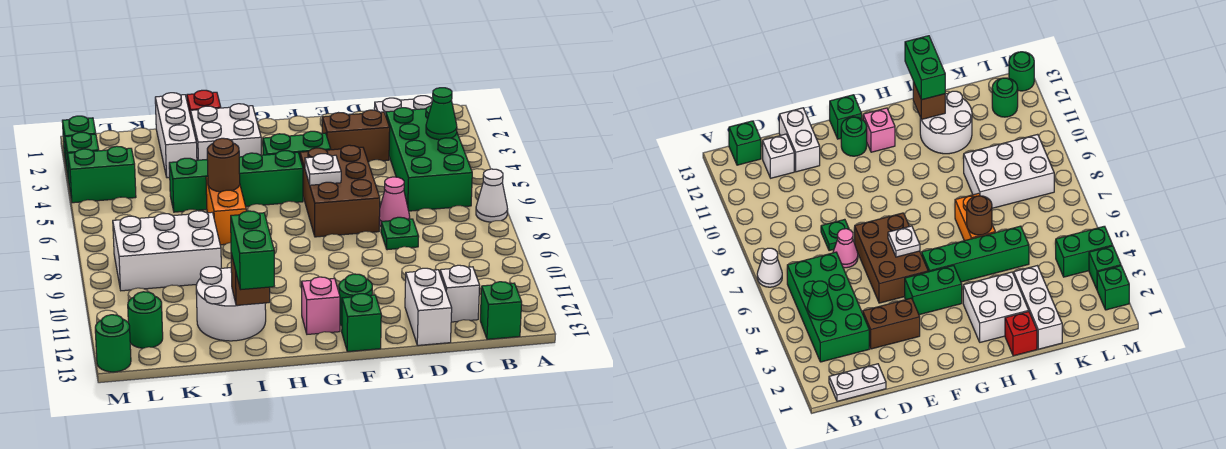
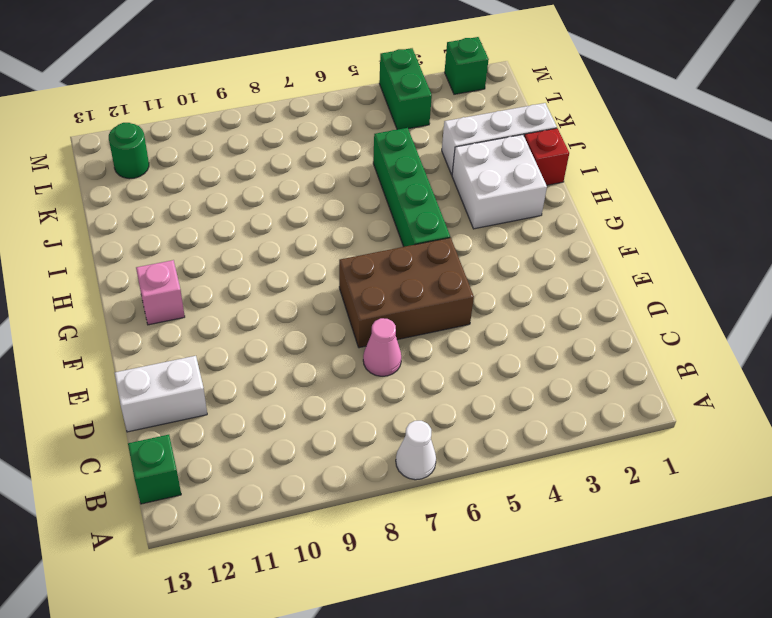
none -> white plate B1:C1 level 1
none -> green brick B3:C6 level 1
none -> white brick C12 level 1
none -> brown brick D3:E3 level 1

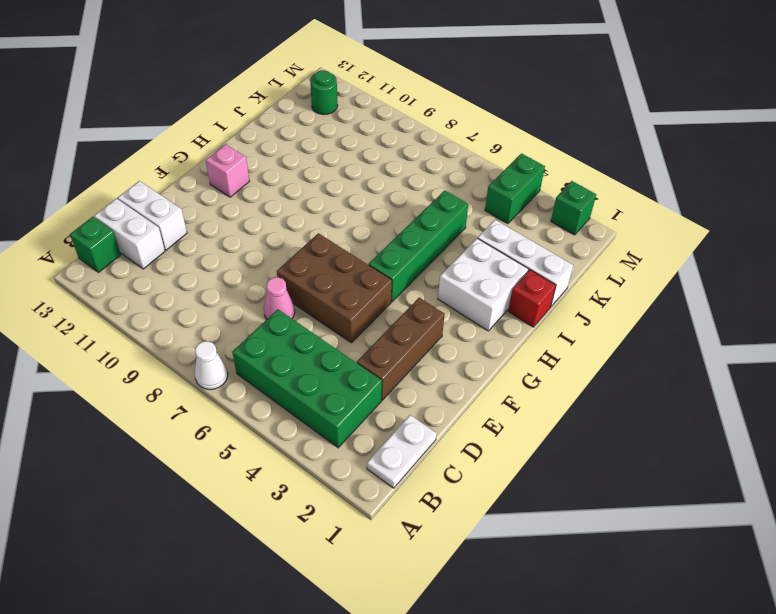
white brick C12:C13 level 1 -> white brick C12 level 1
brown brick D3:F3 level 1 -> brown brick D3:E3 level 1
none -> green plate D8 level 1
none -> green brick F4:G4 level 1
none -> green round brick F12 level 1
none -> green brick F13 level 1

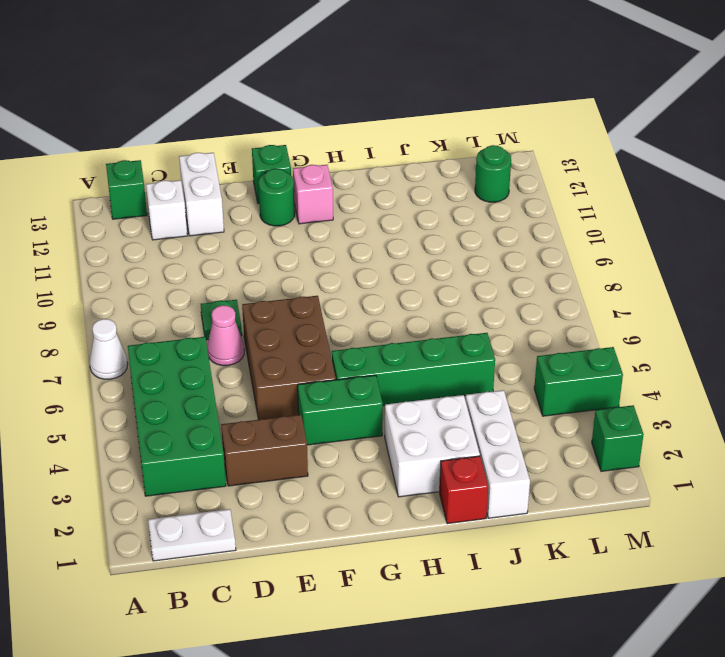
none -> orange brick I6:I7 level 1
none -> white round brick I11:J12 level 1
none -> white brick J8:L9 level 1
none -> green brick M3 level 1

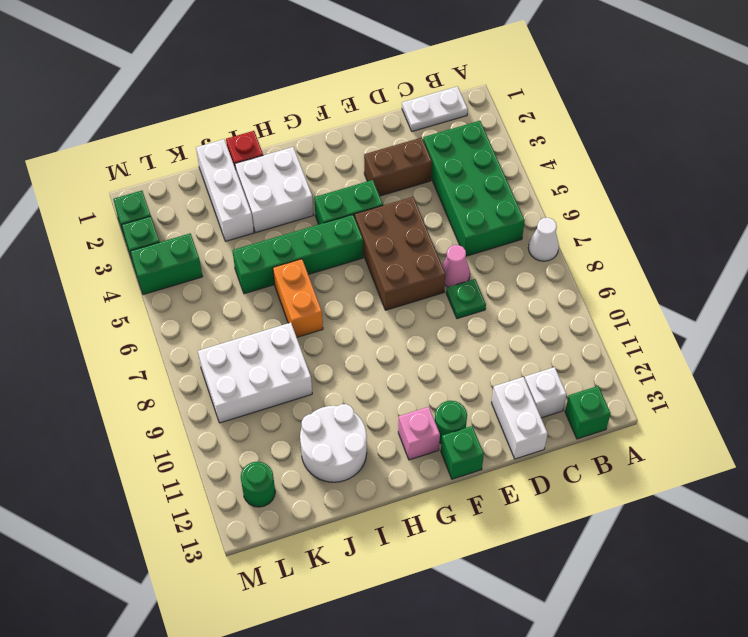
none -> green round brick M13 level 1
none -> green cone B4 level 2
none -> white plate F6 level 2
none -> brown round brick I6 level 2

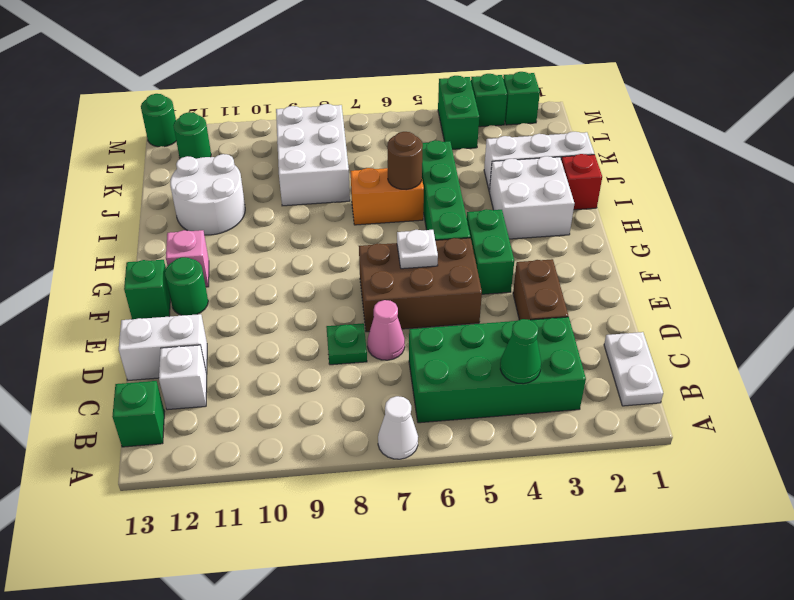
none -> brown brick I12 level 2
none -> green brick I12:I13 level 3

